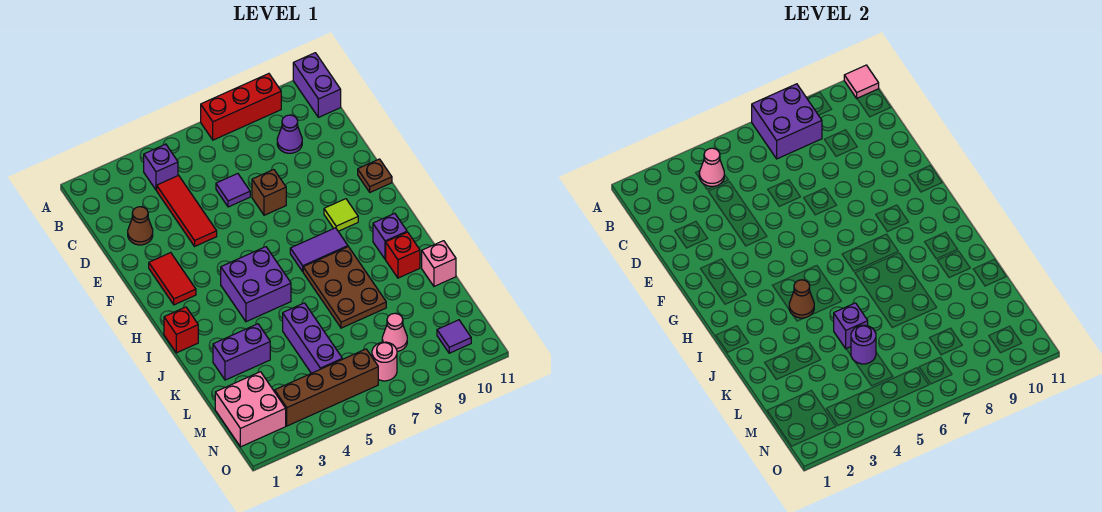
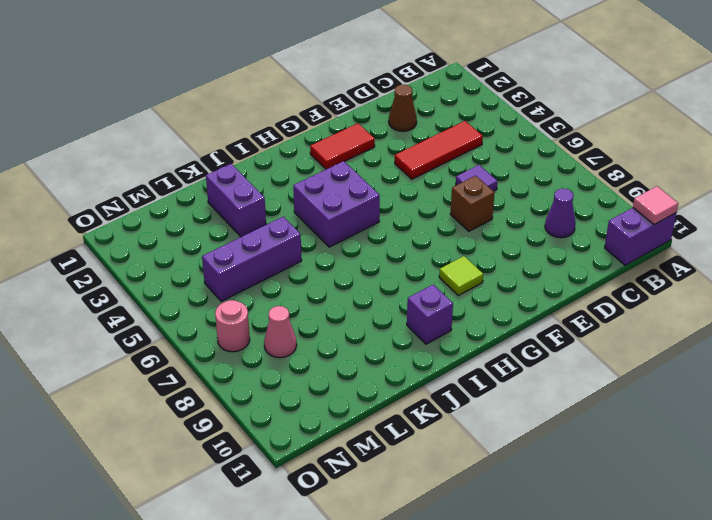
none -> red brick A7:A9 level 1
none -> purple brick B4 level 1
none -> brown plate F11 level 1
none -> purple tile H7:H8 level 1

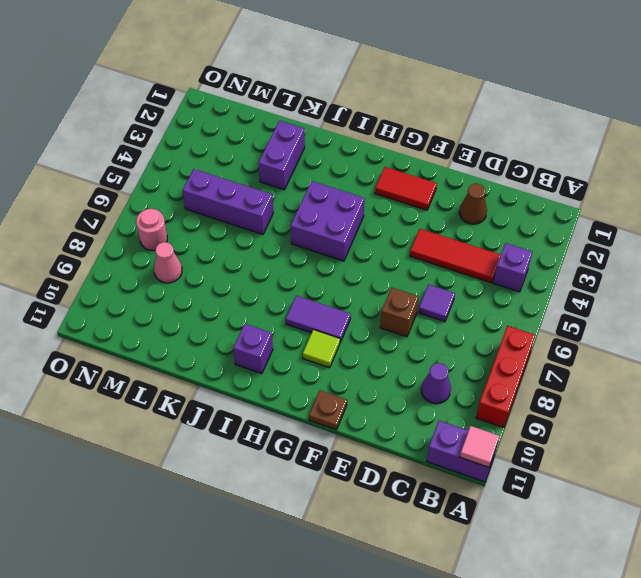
purple tile G8:H8 level 1 -> purple tile H7:H8 level 1
none -> red brick I1 level 1
none -> brown plate I7:K8 level 1
none -> red brick J10 level 1
none -> pink brick K11 level 1

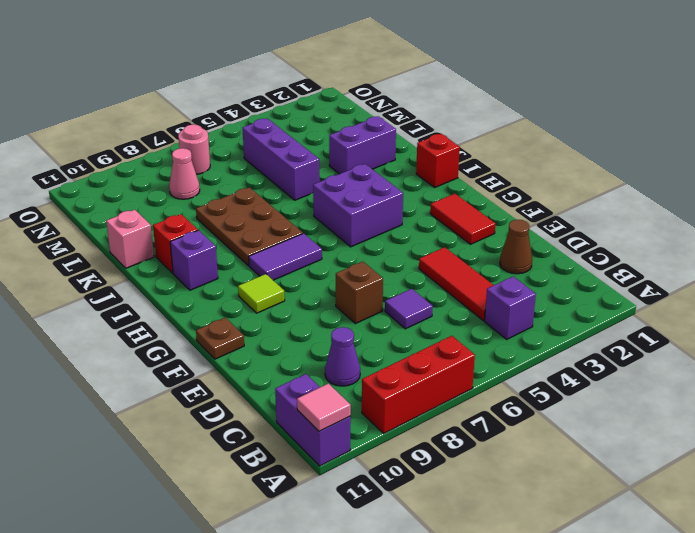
none -> pink brick M1:N2 level 1
none -> brown brick N3:N6 level 1
none -> purple tile N10 level 1
none -> purple brick A7:B8 level 2

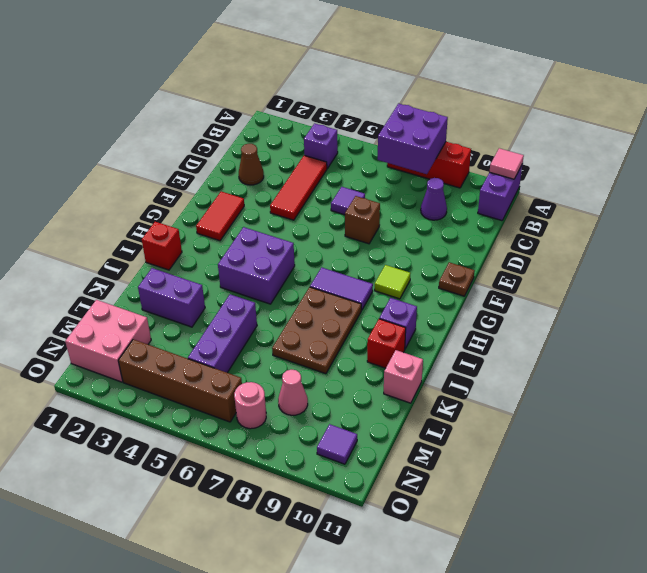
none -> pink cone B4 level 2
none -> brown cone I4 level 2
none -> purple brick K5 level 2
none -> purple round brick L5 level 2

